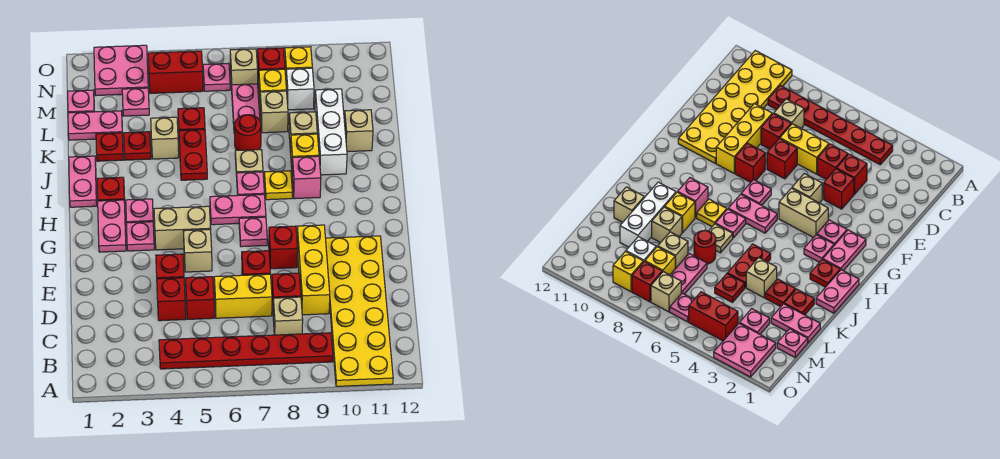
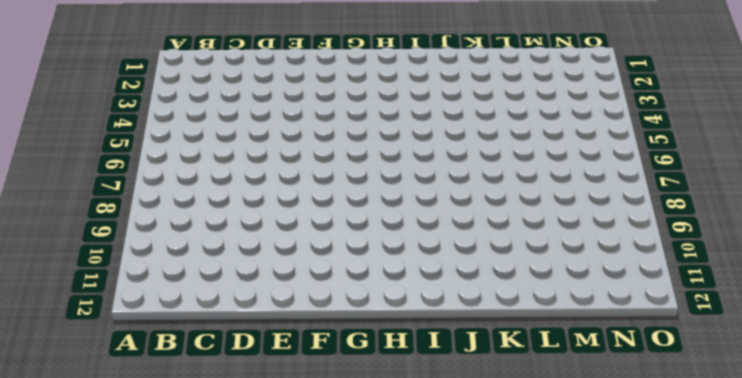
none -> yellow plate A10:F11 level 1
none -> red plate B4:B9 level 1
none -> tan brick C8 level 1
none -> red brick D4 level 1

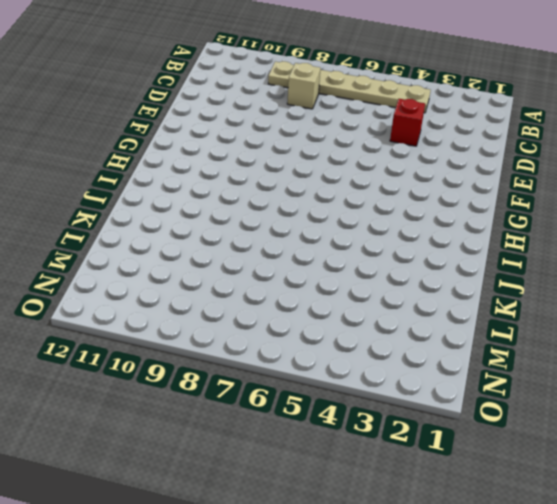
tan plate B4:B9 level 1 -> red plate B4:B9 level 1
none -> yellow plate A10:F11 level 1
none -> red brick D5 level 1
none -> yellow brick D6:D7 level 1
none -> red brick D8 level 1

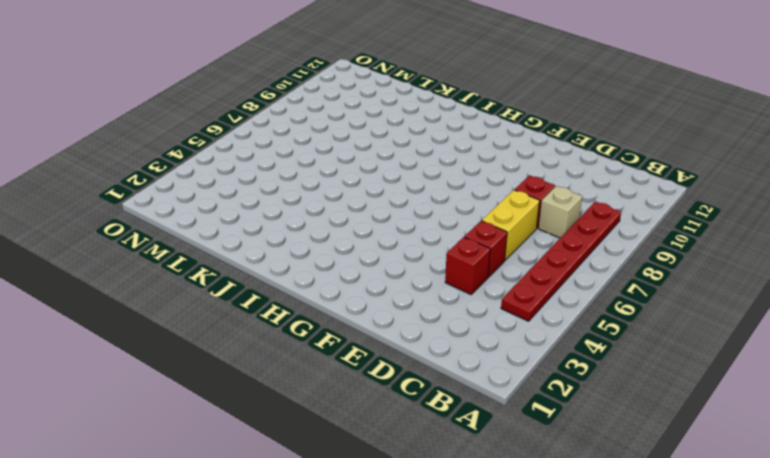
none -> yellow plate A10:F11 level 1
none -> yellow brick D9:F9 level 1
none -> red brick E4 level 1
none -> red brick E7 level 1

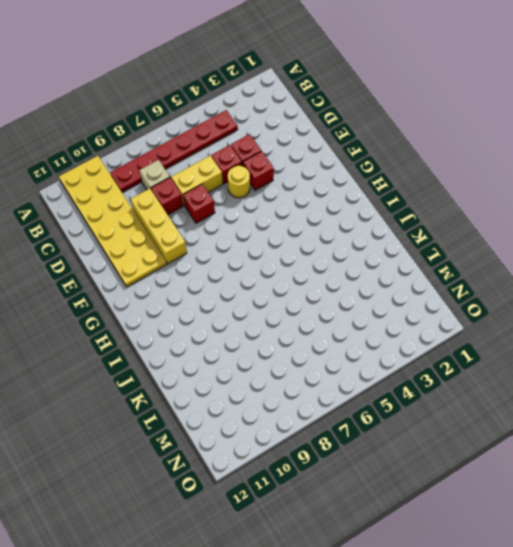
yellow round brick E5 level 1 -> none
none -> tan brick F5 level 1
none -> red brick F8 level 1
none -> pink plate G2:H2 level 1
none -> pink plate G3 level 1

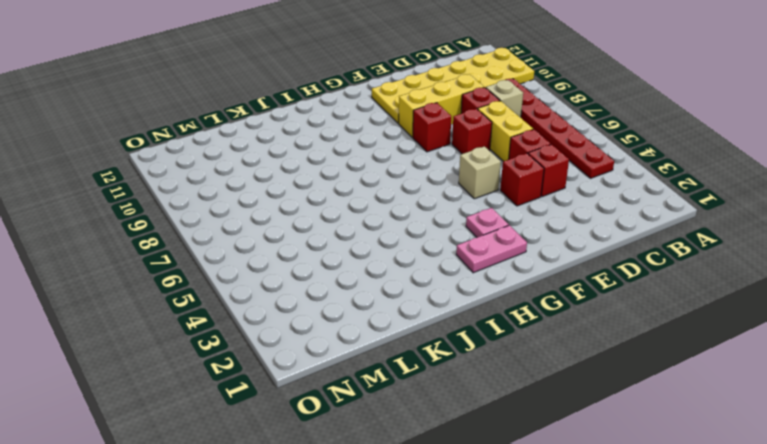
none -> tan brick G4:G5 level 1
none -> pink plate G7 level 1
none -> pink plate H3 level 1
none -> pink plate H6:H7 level 1

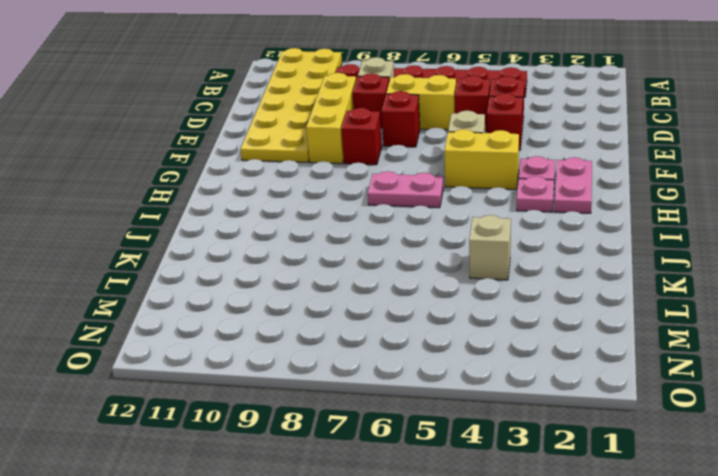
yellow brick G4:G5 level 1 -> tan brick G4:G5 level 1
none -> pink plate G7 level 1
none -> pink plate I1:J1 level 1
none -> red plate I2 level 1
none -> pink plate I7 level 1

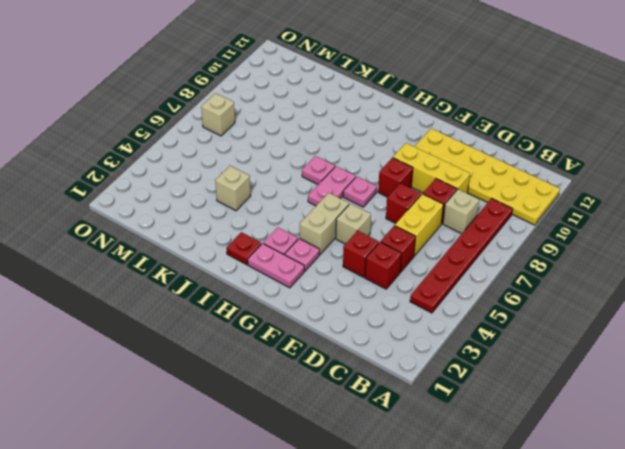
none -> pink plate I1:J1 level 1
none -> yellow plate I8 level 1
none -> pink brick I9 level 1
none -> red plate J5:K5 level 1

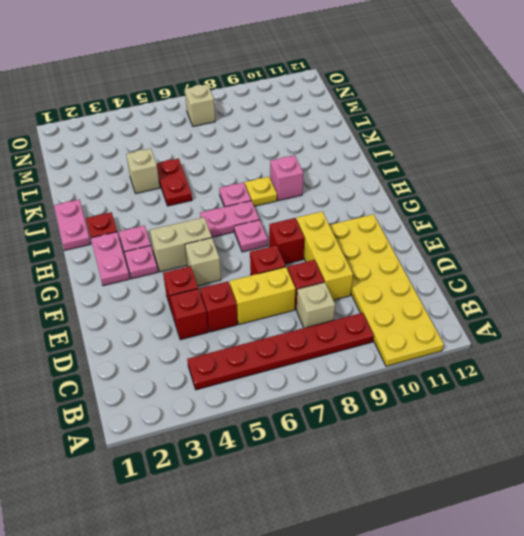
none -> tan plate J7 level 1
none -> yellow brick J9 level 1
none -> white brick J10:L10 level 1
none -> red plate K2 level 1

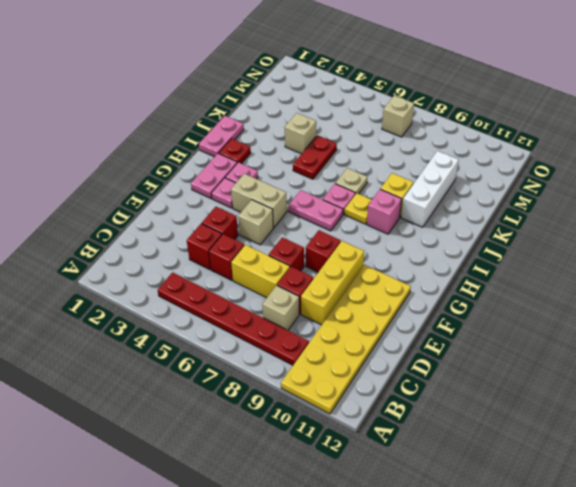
none -> pink plate G7 level 1
none -> red plate K2 level 1
none -> red plate K3 level 1
none -> red round brick K7 level 1

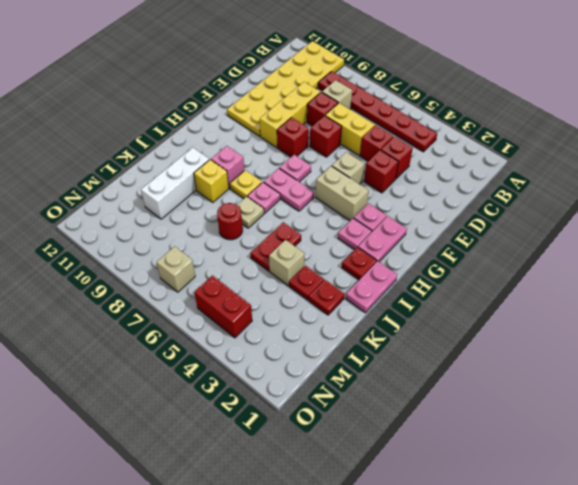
none -> tan brick K9 level 1
none -> tan brick K11 level 1
none -> pink plate L1:L2 level 1
none -> red plate L5 level 1

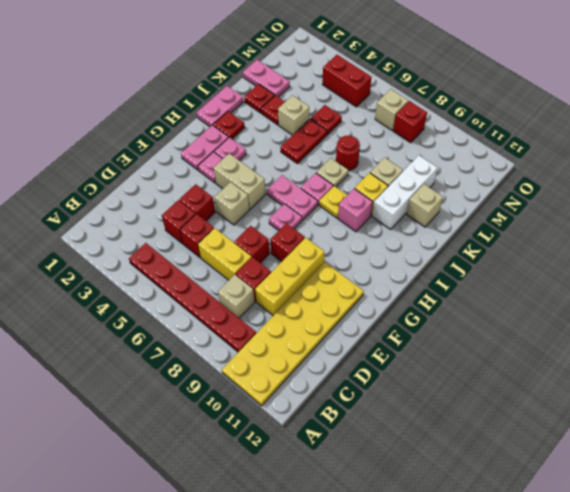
none -> pink plate L7:M7 level 1
none -> tan brick L8 level 1
none -> pink plate M1 level 1
none -> pink plate M3 level 1

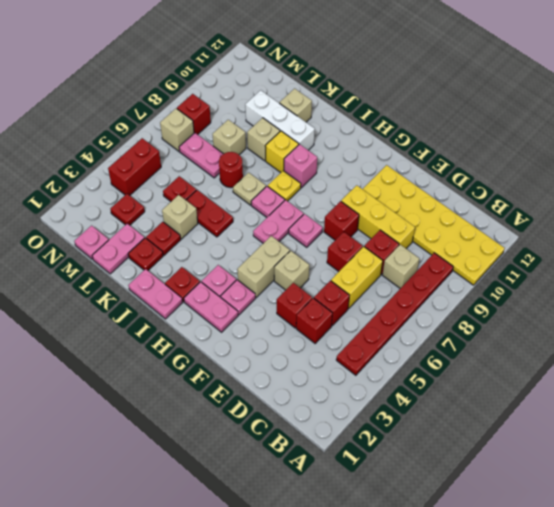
red plate M3 level 1 -> pink plate M3 level 1
none -> yellow brick M8 level 1
none -> white brick M9 level 1
none -> pink plate N2:O3 level 1
none -> pink plate N6 level 1

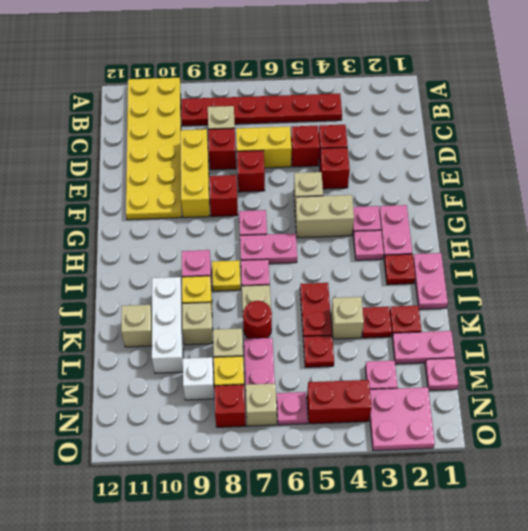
none -> yellow brick N9 level 1

